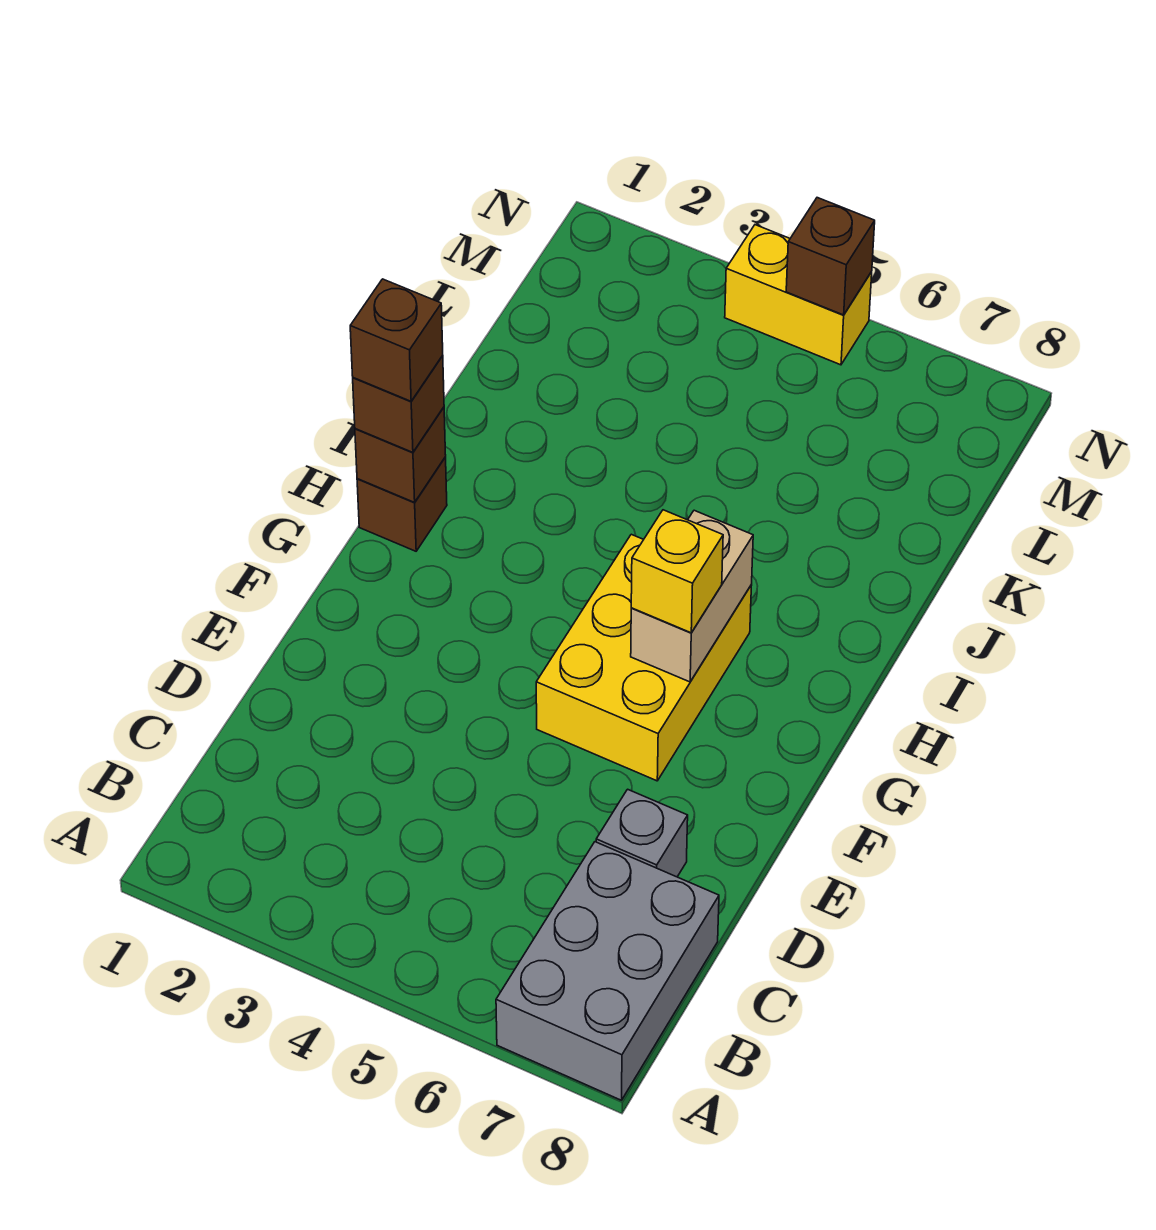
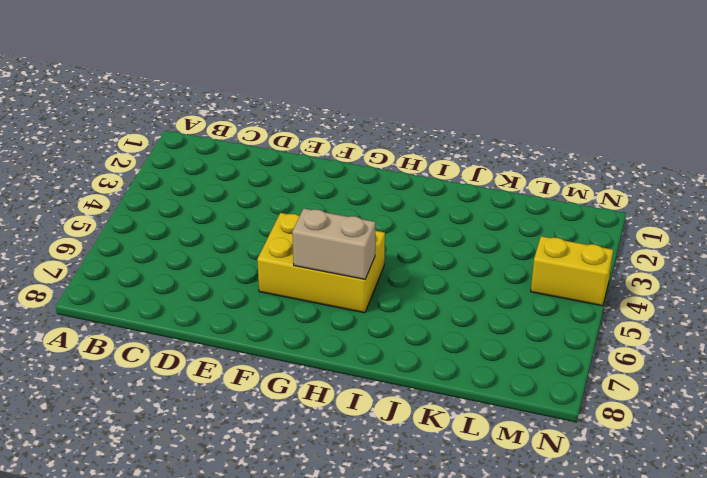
yellow brick M4:N4 level 1 -> yellow brick N4:N5 level 1
none -> grey brick A7:C8 level 1
none -> grey brick D7 level 1

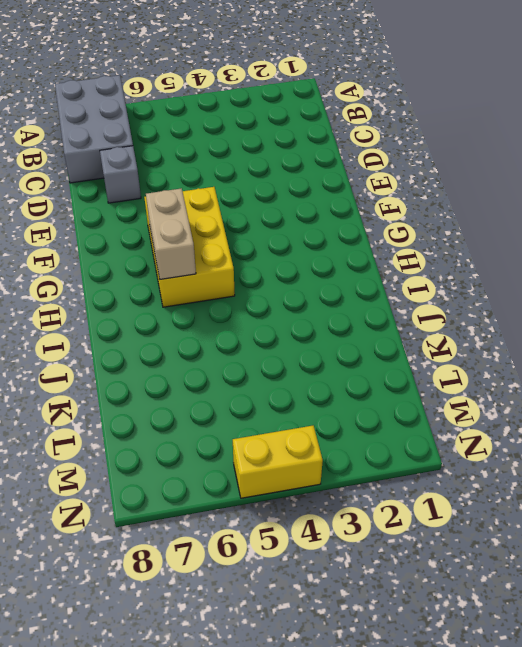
none -> brown brick H1 level 1
none -> brown brick H1 level 2

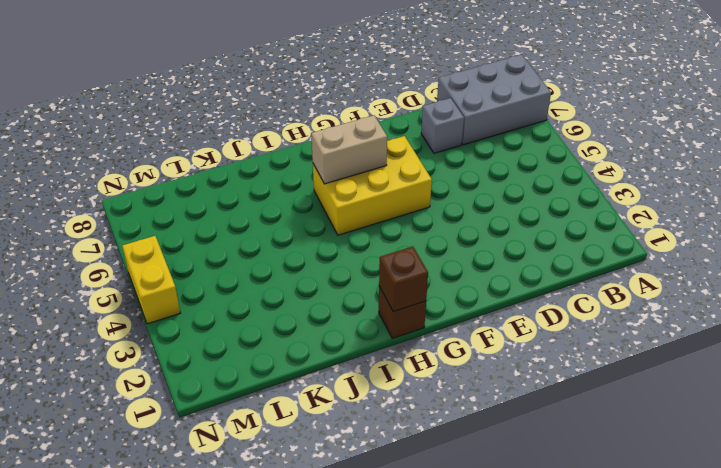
none -> brown brick N5 level 2
none -> yellow brick G6 level 3

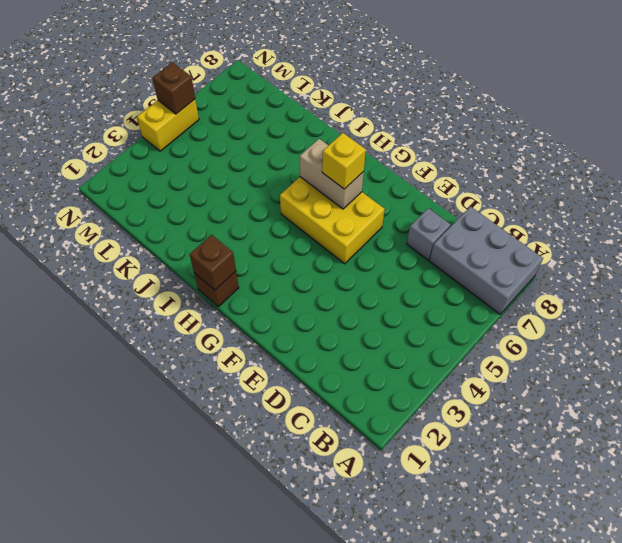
none -> brown brick H1 level 3
none -> brown brick H1 level 4

